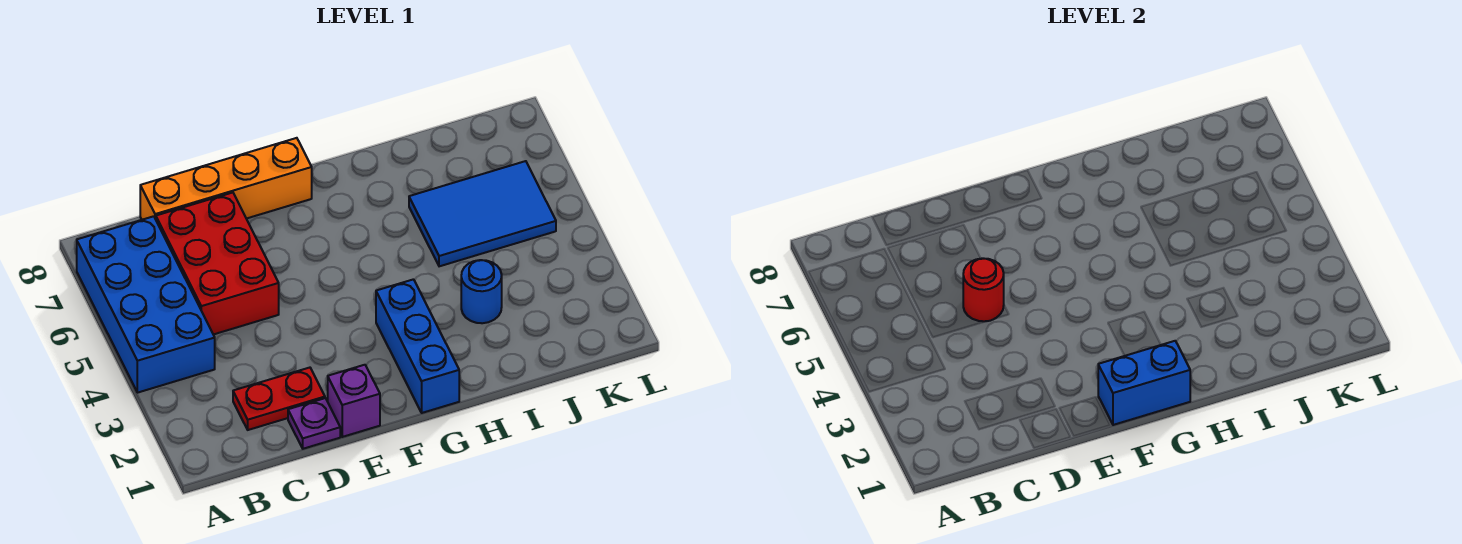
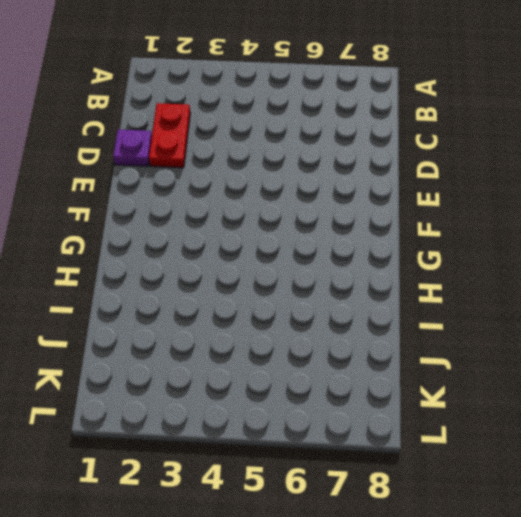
none -> blue brick A4:B7 level 1
none -> red brick C5:D7 level 1

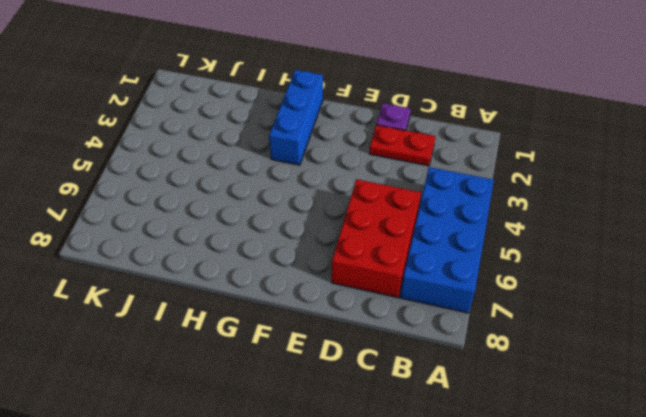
none -> orange brick C8:F8 level 1
none -> purple brick E1 level 1

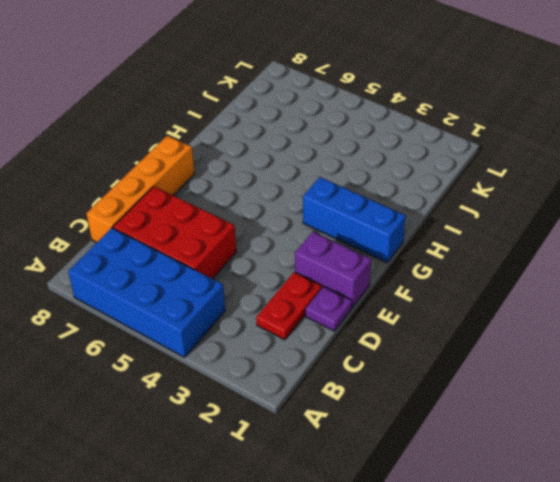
purple brick E1:E2 level 1 -> purple brick E1 level 1
none -> blue round brick I3 level 1
none -> blue tile I5:K6 level 1

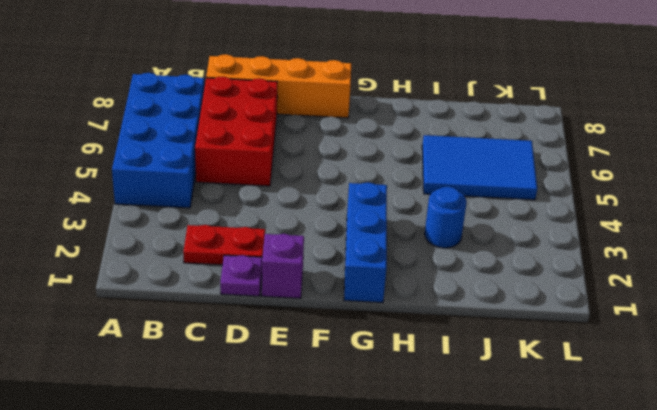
none -> red round brick D5 level 2
none -> blue brick F1:G1 level 2

